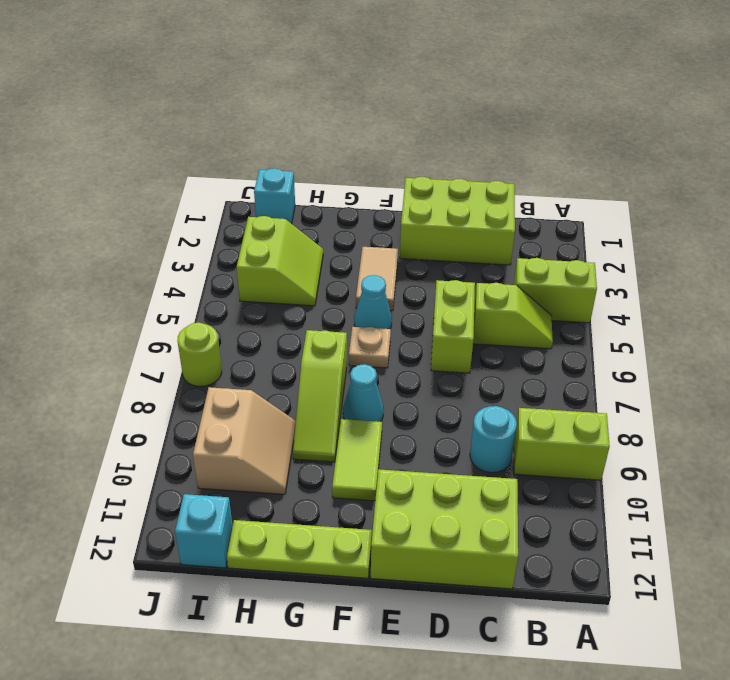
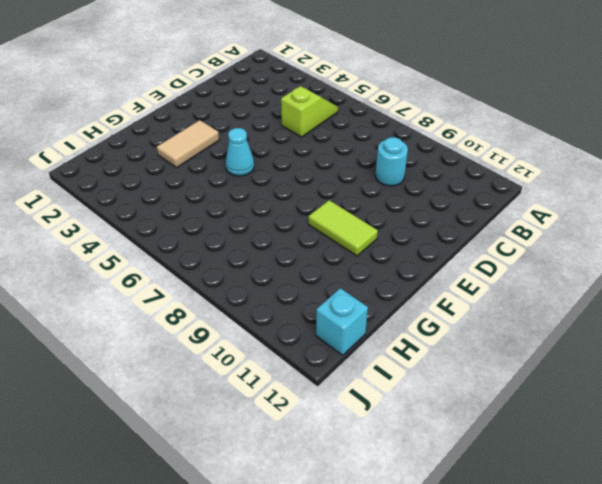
tan tile F3:G3 level 1 -> tan tile F3:F4 level 1
none -> lime brick A4:B4 level 1
none -> lime brick A9:B9 level 1
none -> lime brick C1:E2 level 1

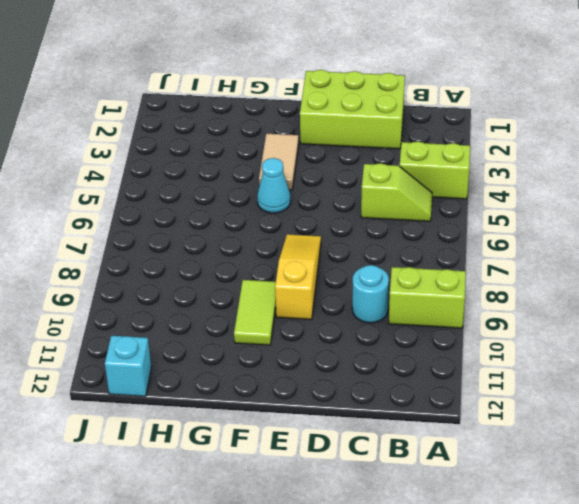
yellow slope E7:E9 level 1 top 9 -> none
none -> lime brick C11:E12 level 1
none -> lime brick D5:D6 level 1
none -> tan plate F6 level 1

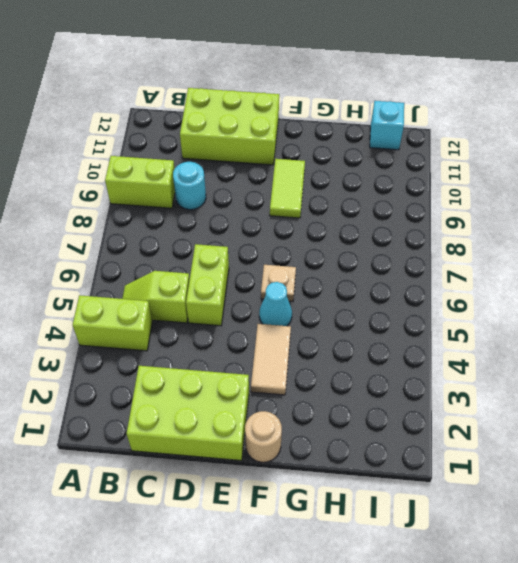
tan round brick F1 level 1 -> none
none -> cyan cone F8 level 1
none -> lime plate F12:H12 level 1
none -> lime slope G7:G9 level 1 top 7

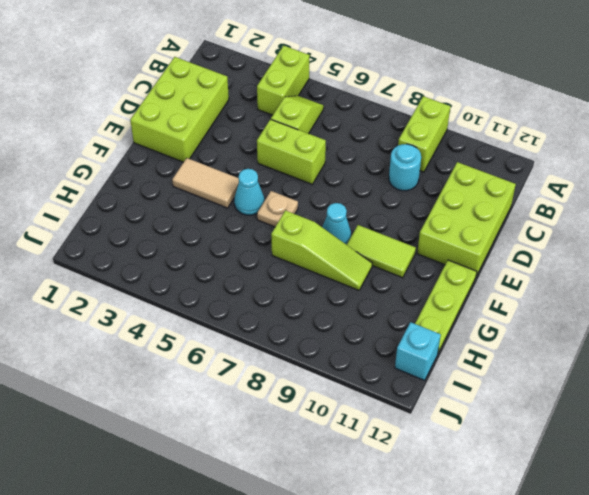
none -> lime slope H3:I4 level 1 top I
none -> tan slope H9:I10 level 1 top I
none -> cyan brick I1 level 1

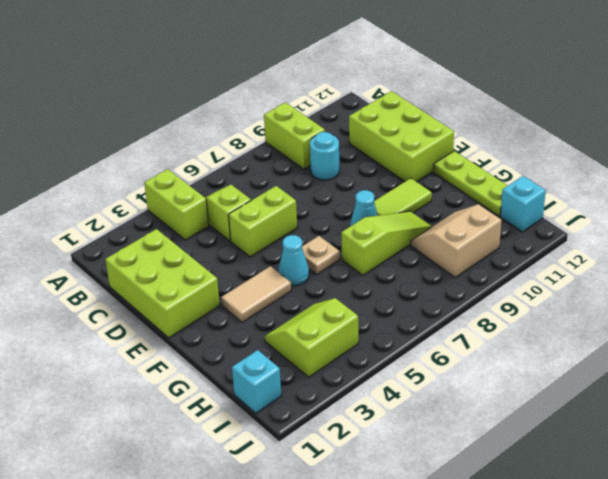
none -> lime round brick J7 level 1

